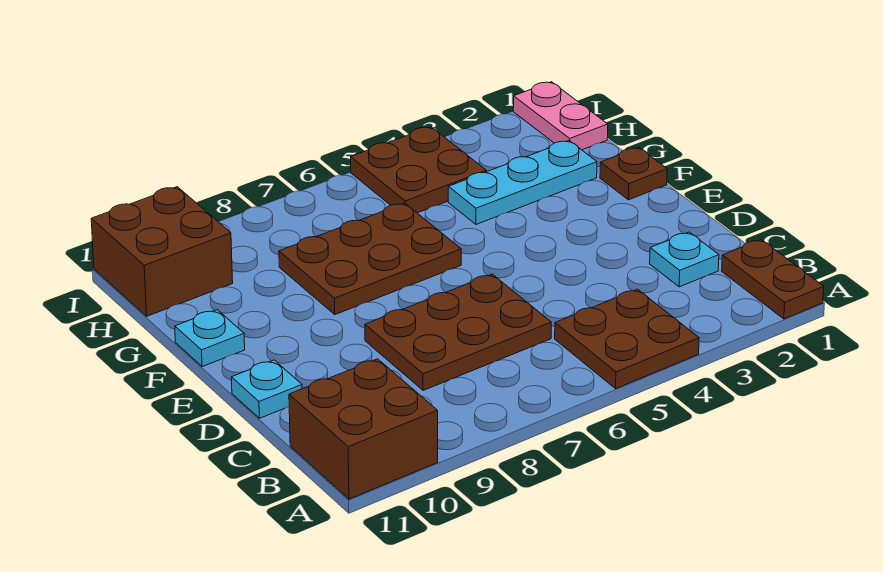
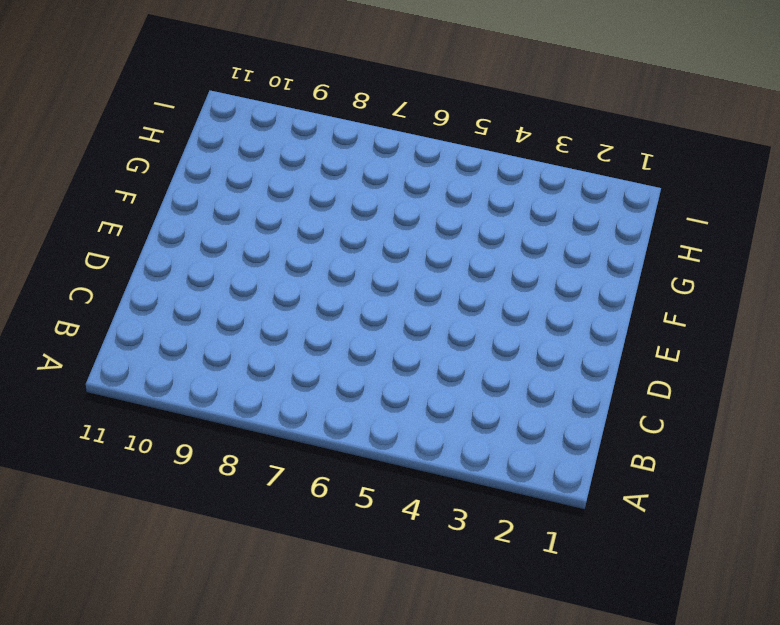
none -> brown plate A1:B1 level 1
none -> brown plate A4:B5 level 1
none -> brown brick A10:B11 level 1

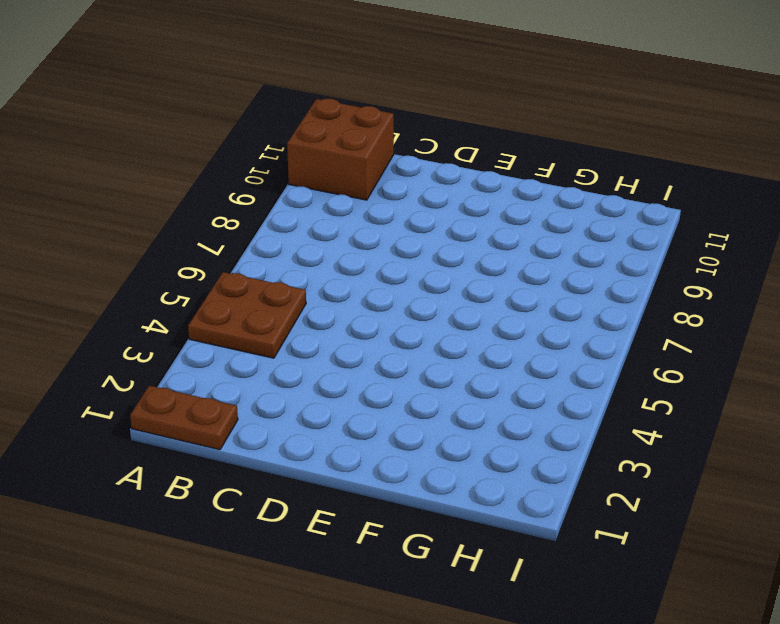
none -> cyan plate C2 level 1
none -> brown plate C6:D8 level 1
none -> cyan plate D11 level 1

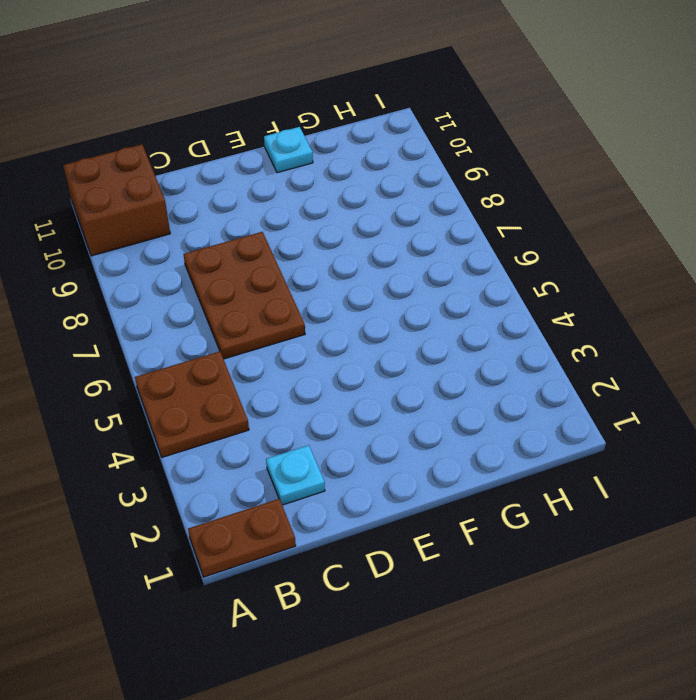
none -> cyan plate D11 level 1
none -> brown plate F1 level 1
none -> brown plate F6:G8 level 1

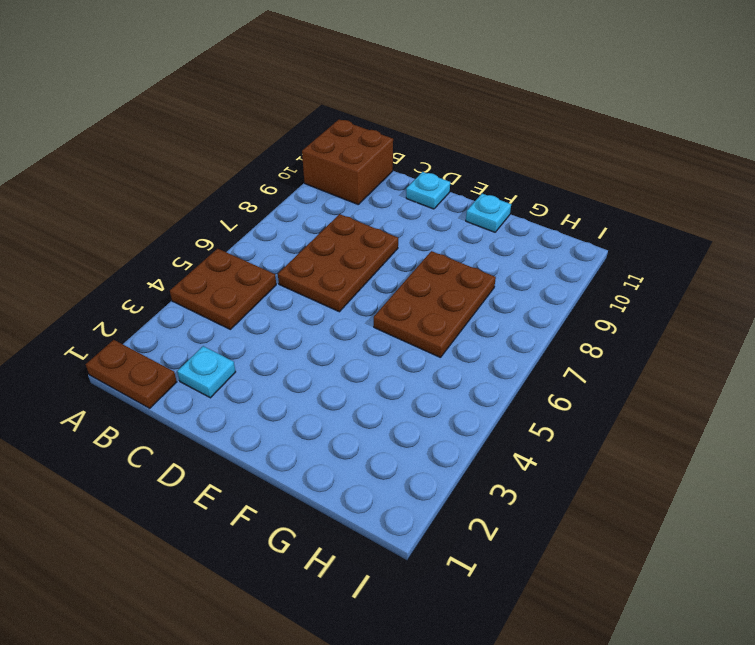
none -> brown plate F1 level 1
none -> cyan plate G2:G4 level 1
none -> pink plate H1:I1 level 1

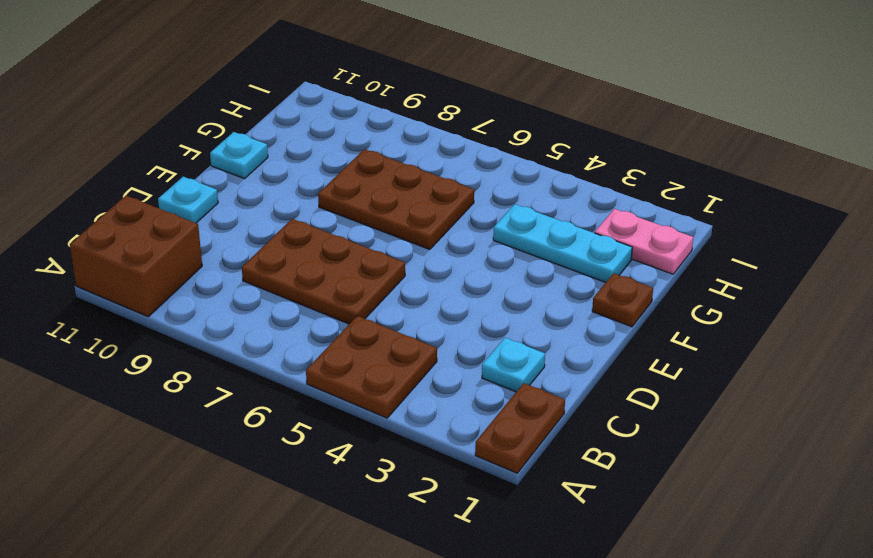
pink plate H1:H2 level 1 -> pink plate H1:I1 level 1
none -> brown plate H4:I5 level 1
none -> brown brick H10:I11 level 1

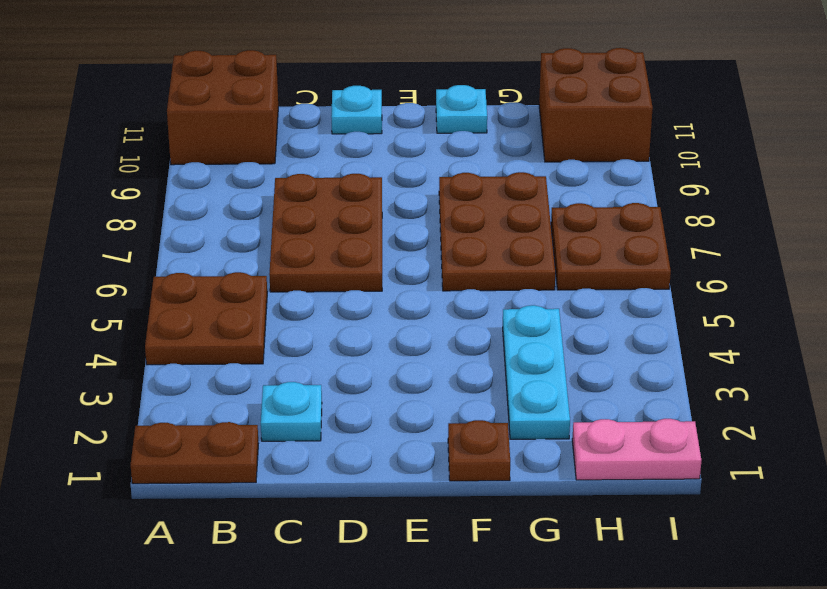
brown plate H6:I7 level 1 -> brown plate H4:I5 level 1

